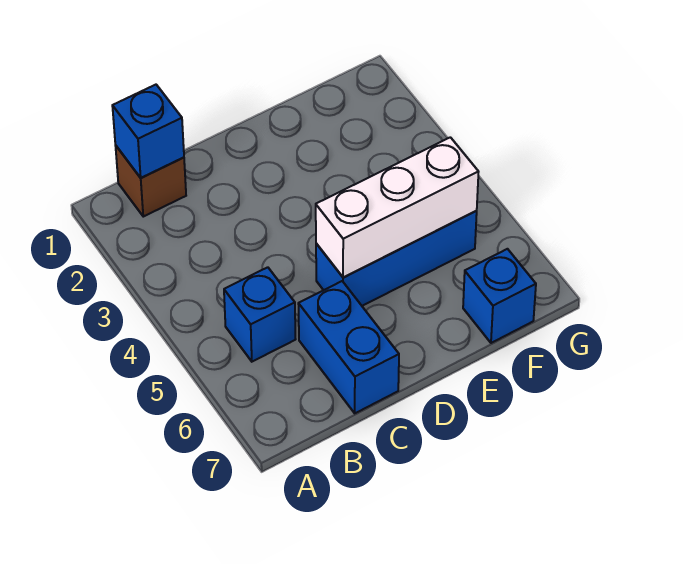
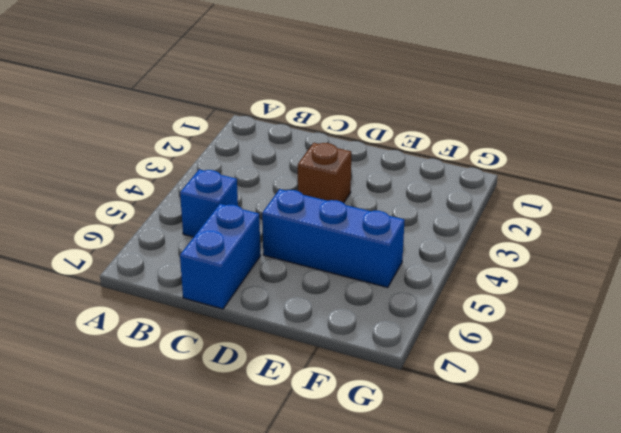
brown brick D3 level 1 -> brown brick B1 level 1
none -> blue brick F7 level 1
none -> blue brick B1 level 2

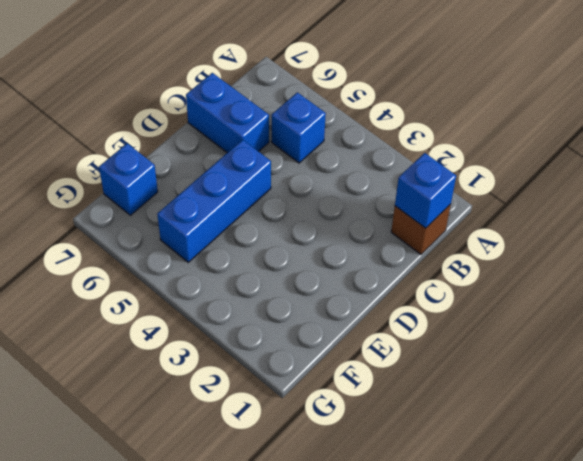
none -> white brick D5:F5 level 2

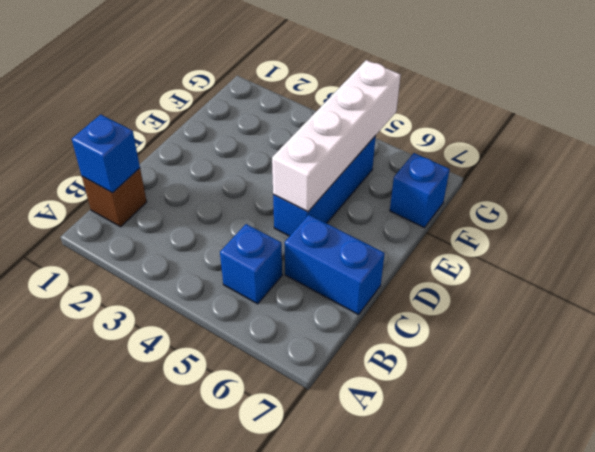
white brick D5:G5 level 2 -> white brick D5:F5 level 2

